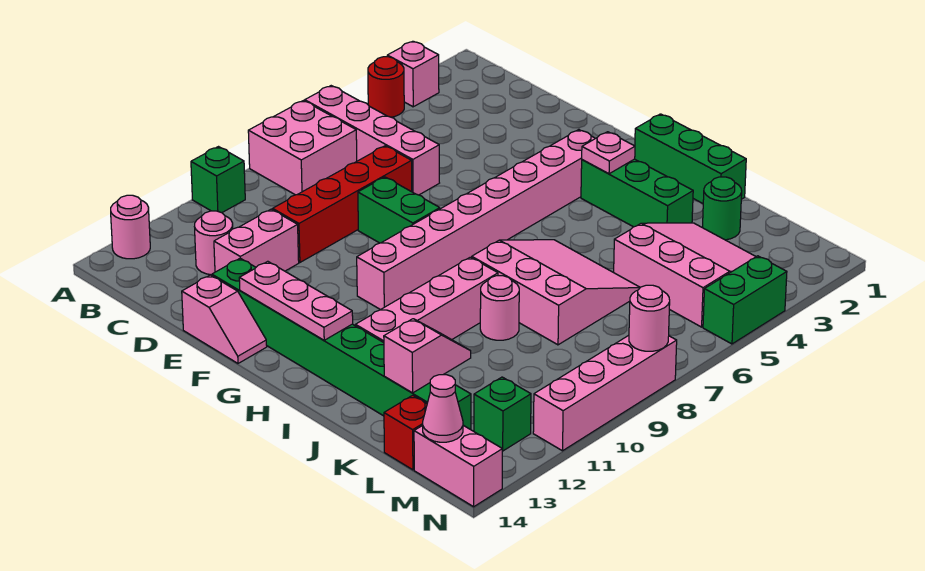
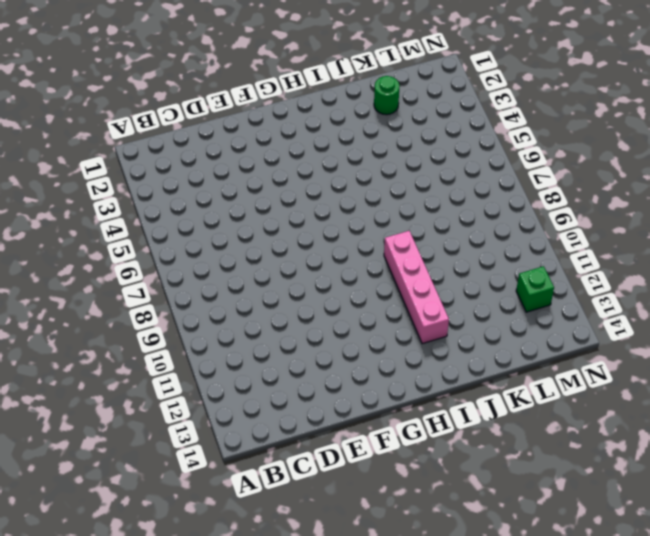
none -> pink brick A3 level 1
none -> red round brick A4 level 1
none -> pink brick A6:D6 level 1
none -> pink brick A7:B8 level 1

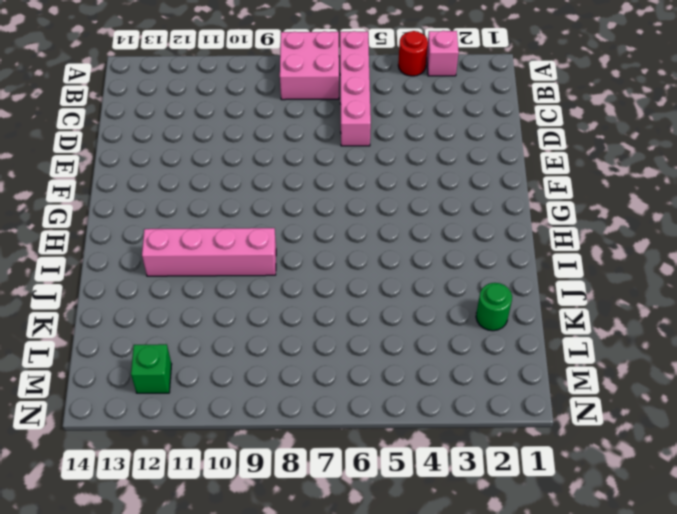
none -> green brick A10 level 1
none -> pink round brick A13 level 1
none -> pink round brick C12 level 1
none -> red brick D7:D10 level 1

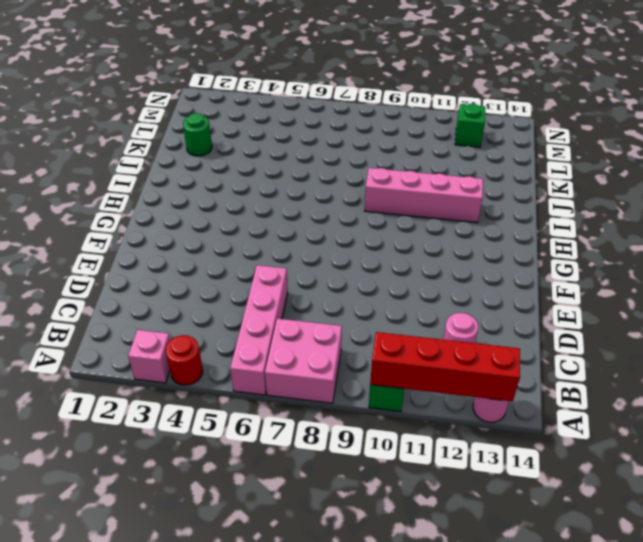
red brick A10:A13 level 2 -> red brick D7:D10 level 1
none -> pink brick D11:D12 level 1
none -> green brick E8:F8 level 1
none -> green brick E13:L13 level 1
none -> pink slope E14:F14 level 1 top E

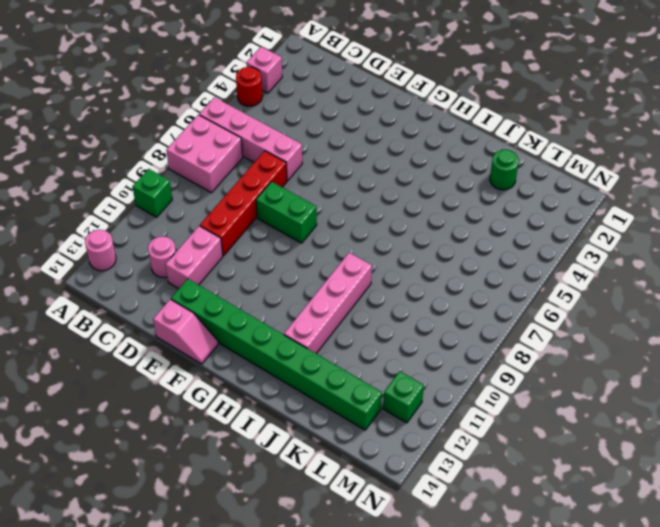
none -> pink brick G3:G10 level 1
none -> green brick H1:J1 level 1
none -> green brick H3:J3 level 1
none -> pink slope I6:K8 level 1 top 8

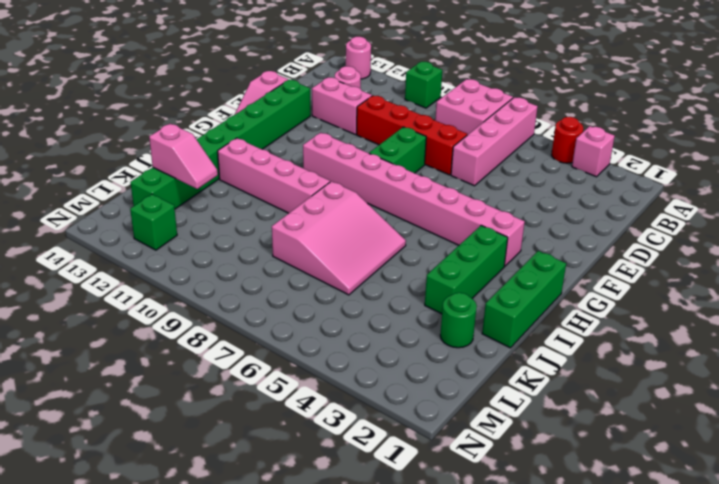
none -> pink round brick J9 level 1
none -> pink slope K3:M5 level 1 top 5
none -> red brick L14 level 1
none -> pink brick M14:N14 level 1

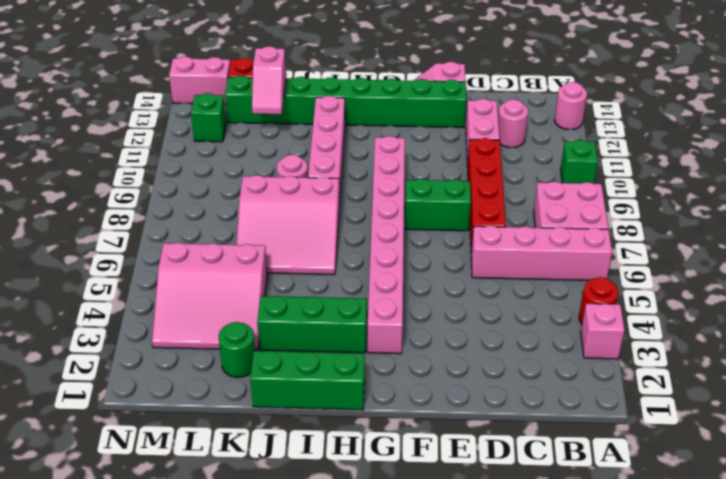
none -> green brick N4:N5 level 1
none -> pink brick N8:N11 level 1
none -> pink plate F13:H13 level 2
none -> pink plate H3 level 2

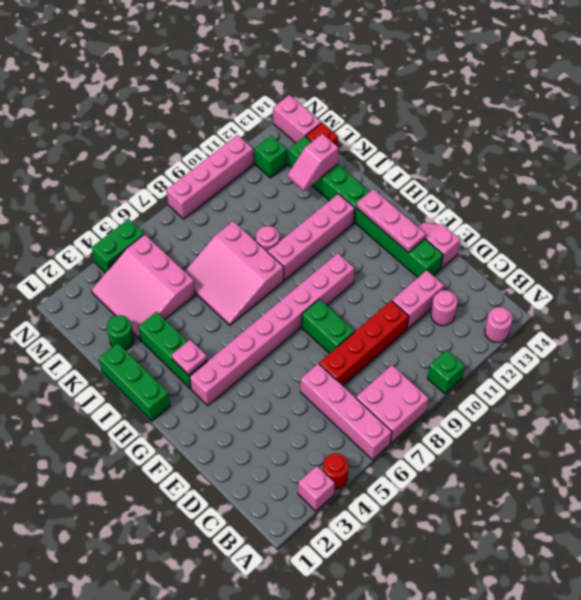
none -> pink cone M14 level 2
none -> pink round brick N8 level 2

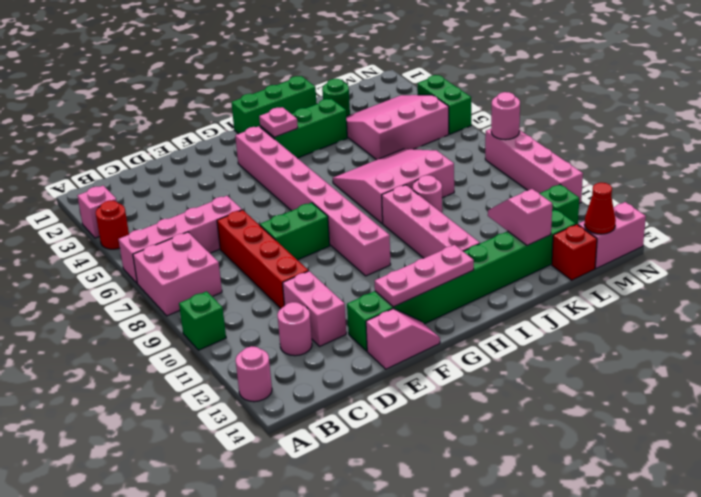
red cone M14 level 2 -> pink cone M14 level 2

